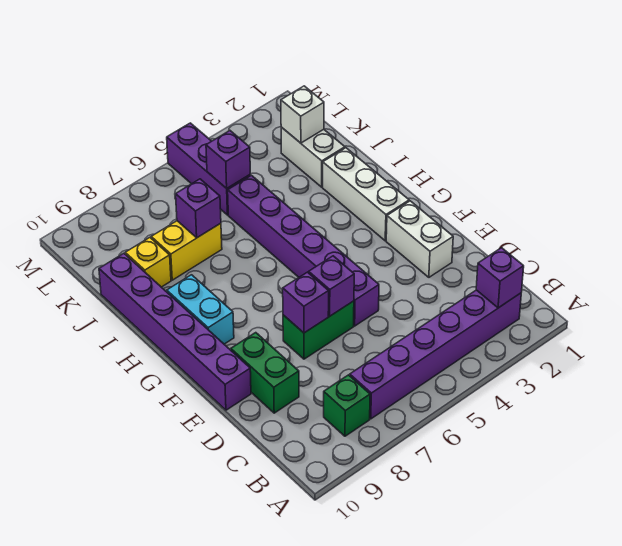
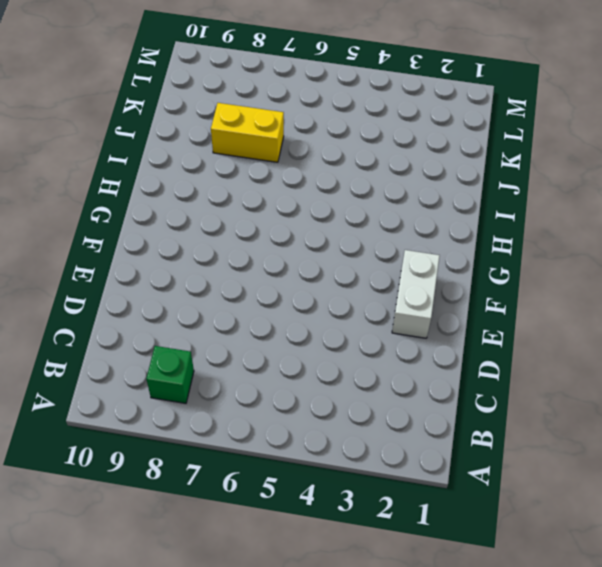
none -> purple brick B2:B7 level 1
none -> green brick D9:E9 level 1
none -> purple brick E5:J5 level 1

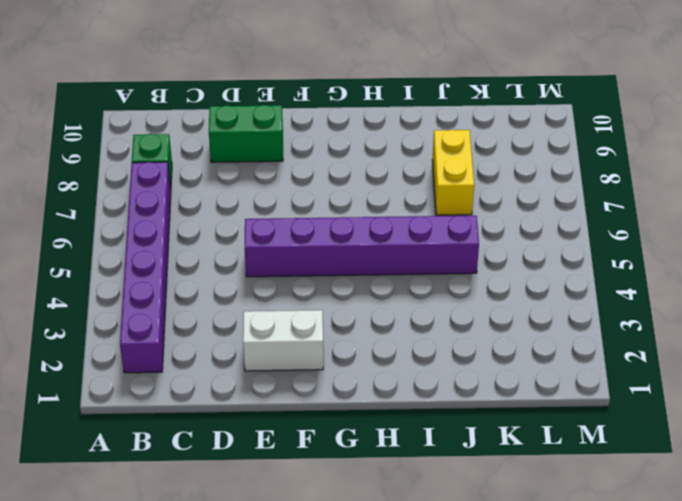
none -> green brick E6:E7 level 1
none -> purple brick E10:J10 level 1
none -> white brick G2:I2 level 1

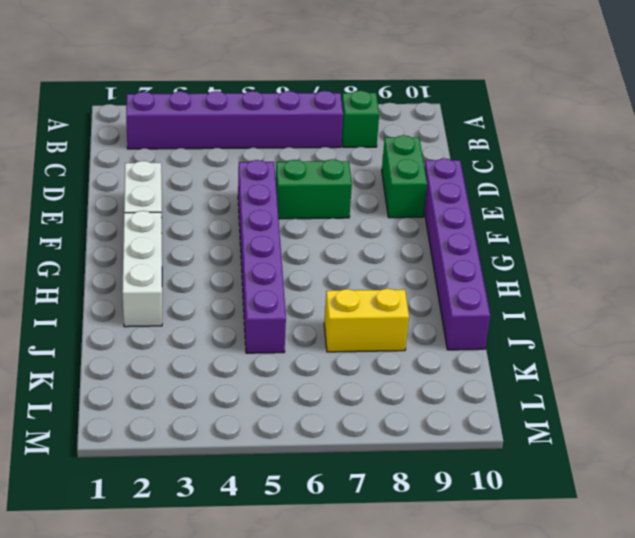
none -> cyan brick G9:H9 level 1
none -> white brick J2:K2 level 1
none -> yellow brick J9 level 1

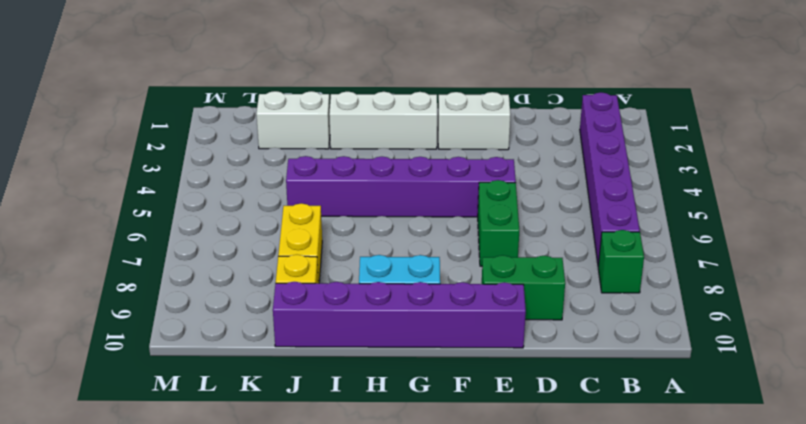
none -> purple brick K5:M5 level 1
none -> purple brick B2 level 2
none -> purple brick E6 level 2

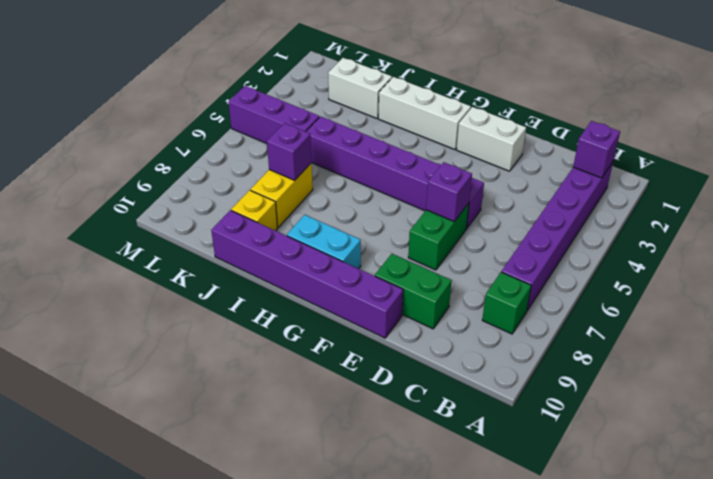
none -> purple brick E7 level 2
none -> white brick K2 level 2
none -> purple brick K5 level 2

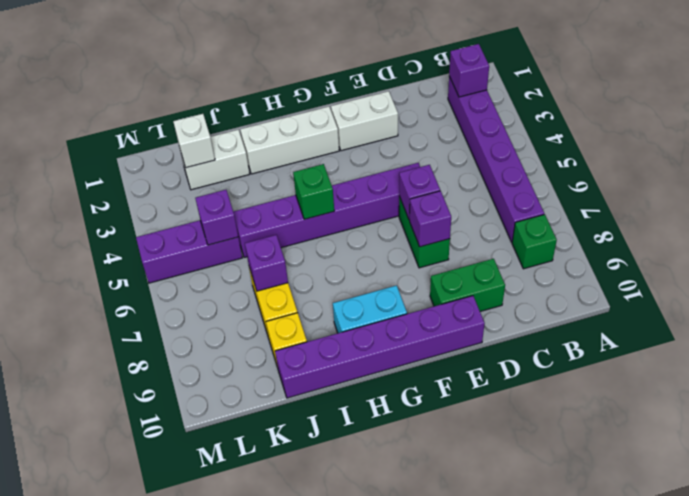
green brick H5 level 2 -> none

